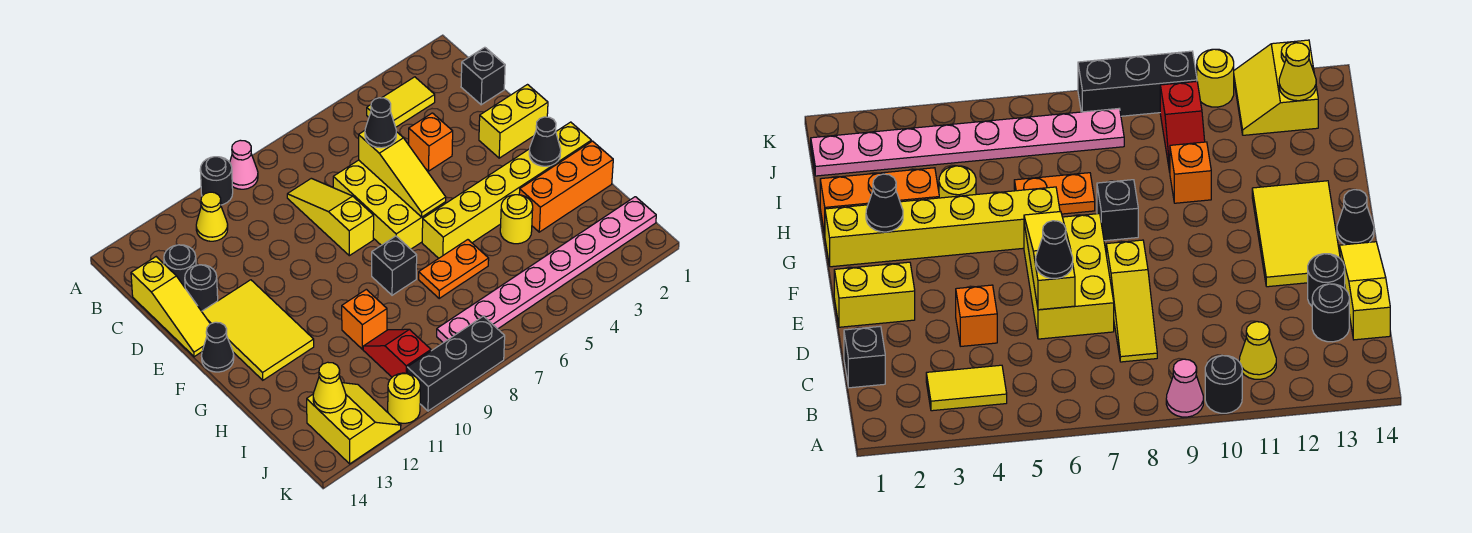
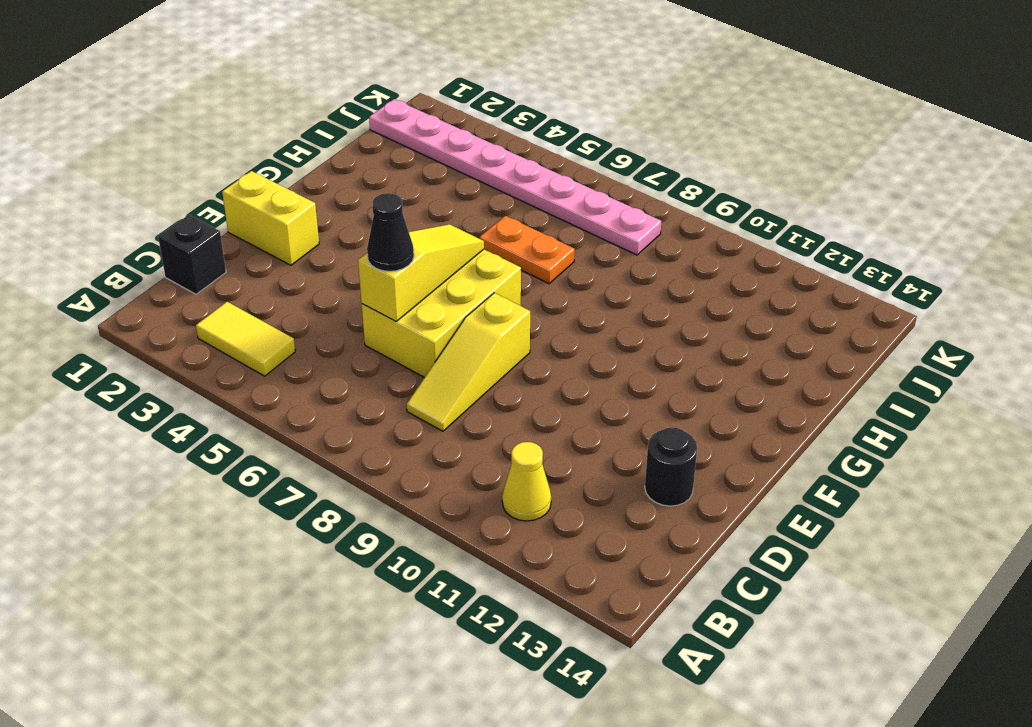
none -> pink cone A9 level 1
none -> black round brick A10 level 1
none -> black round brick C13 level 1

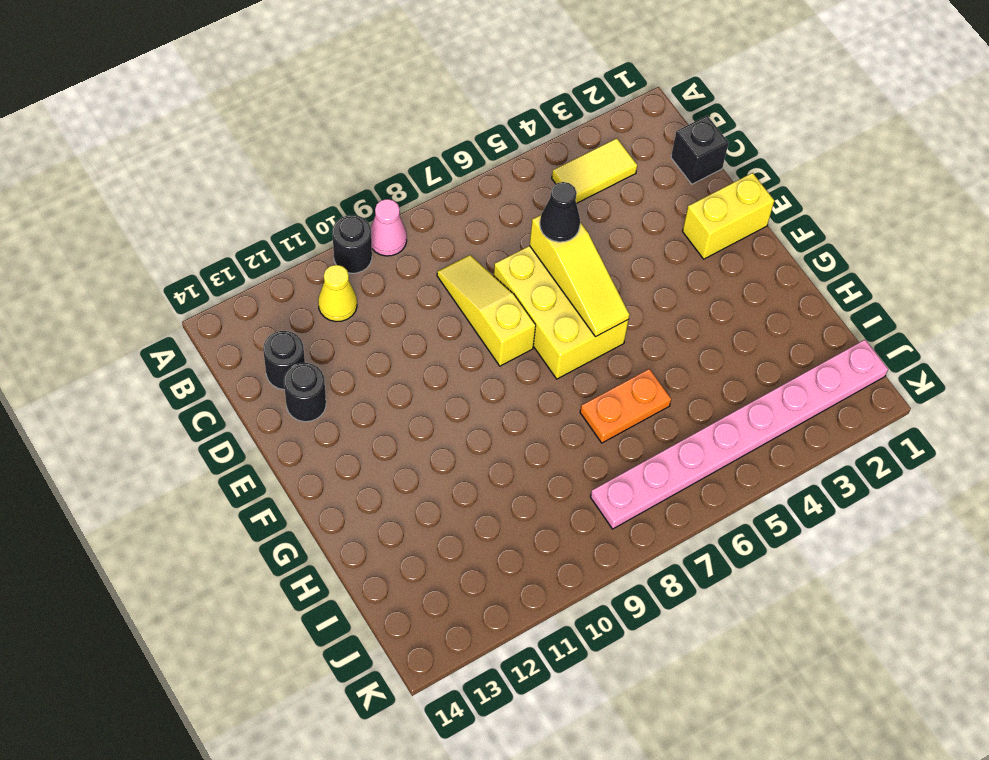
none -> yellow slope C14:E14 level 1 top C
none -> orange brick D4 level 1
none -> yellow tile E12:G13 level 1

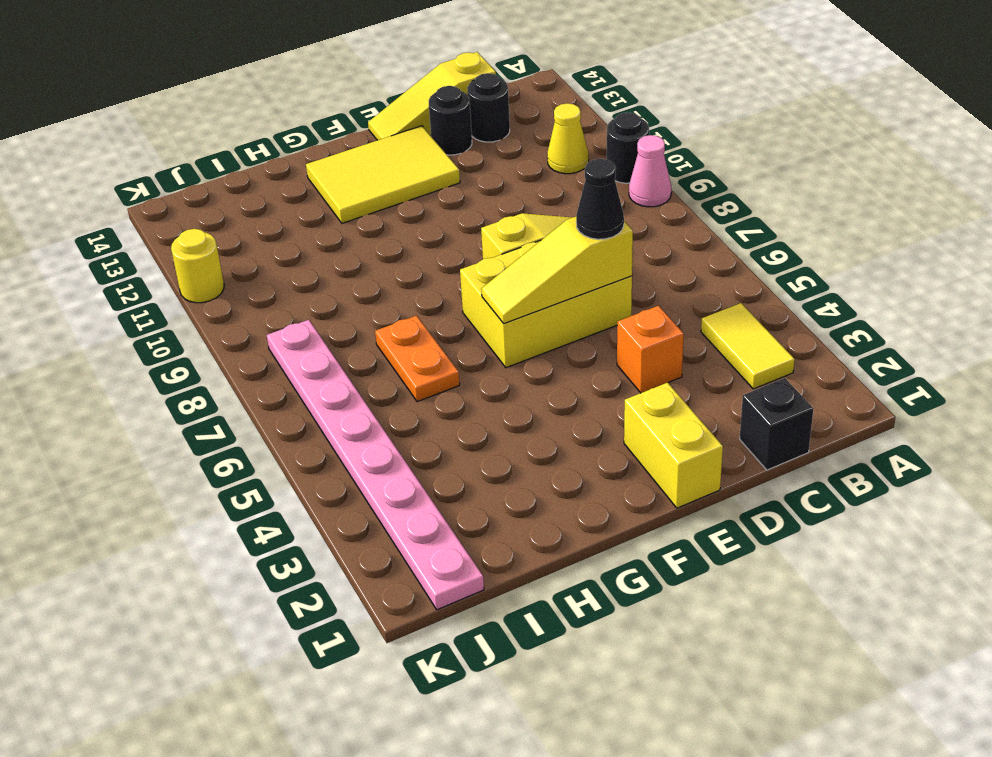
none -> black cone F14 level 1
none -> yellow brick G1:G6 level 1
none -> black brick G8 level 1

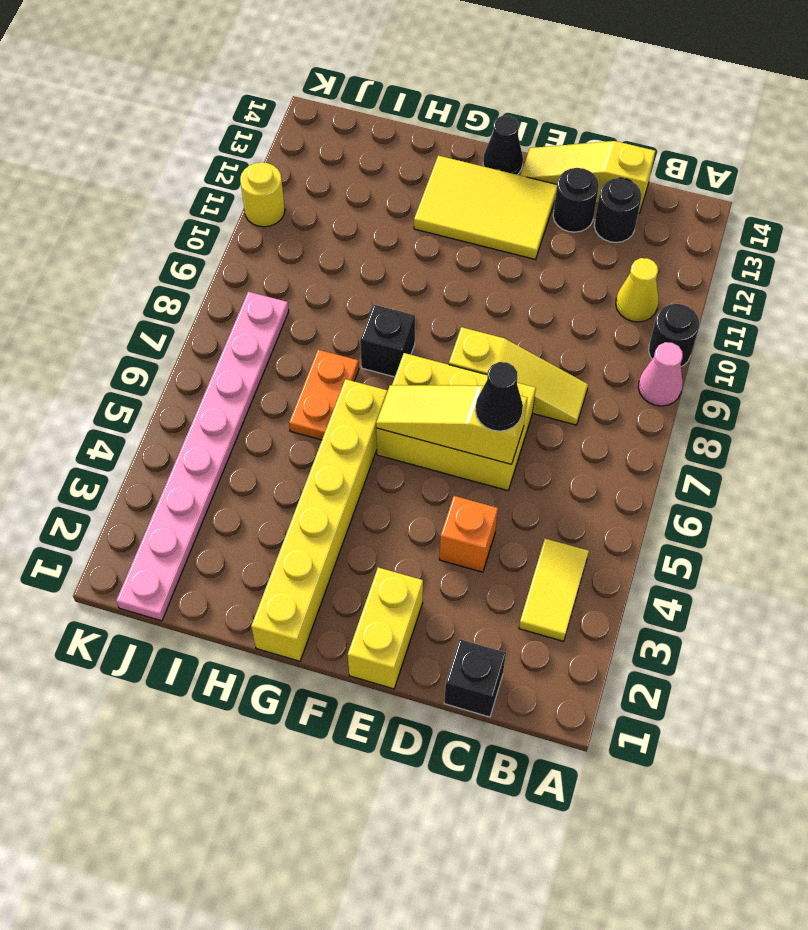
none -> orange brick H1:H3 level 1
none -> yellow round brick H4 level 1
none -> orange brick H10 level 1

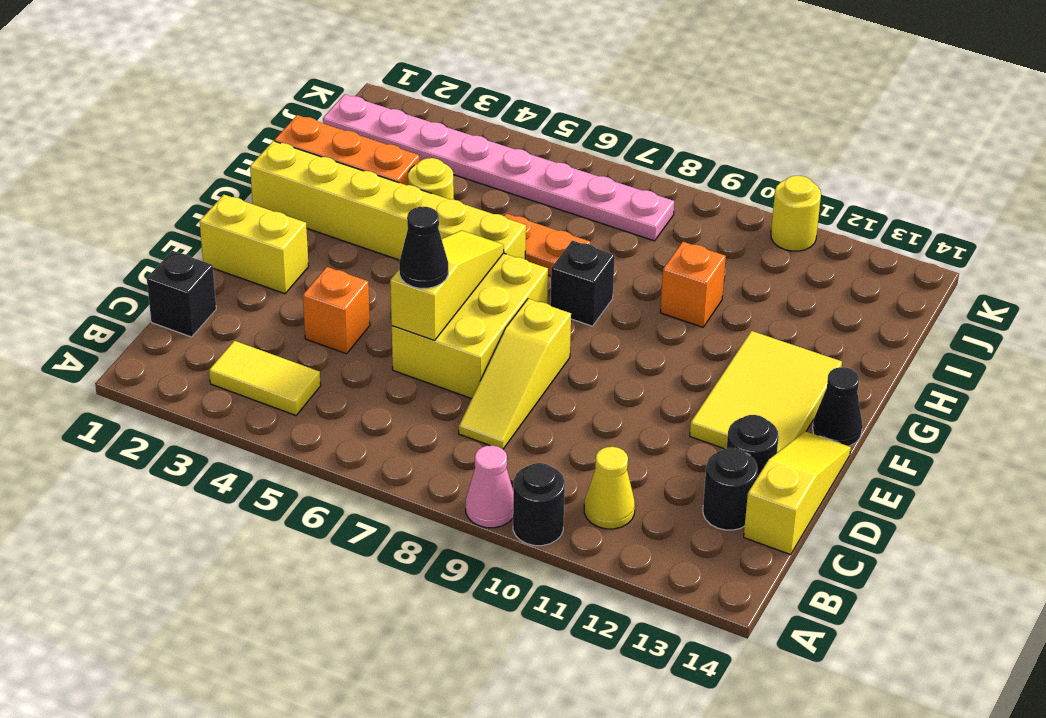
none -> red slope I10:J10 level 1 top J
none -> yellow slope J12:K13 level 1 top 13
none -> black brick K8:K10 level 1

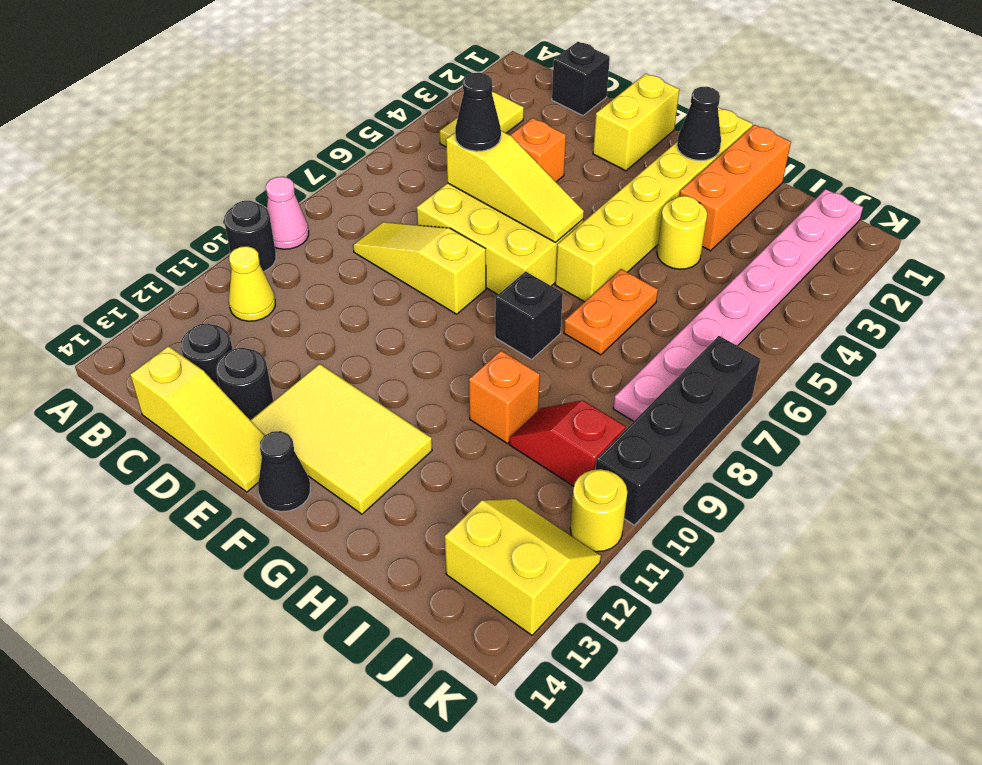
black brick K7:K10 level 1 -> black brick K8:K10 level 1
none -> yellow cone J13 level 2

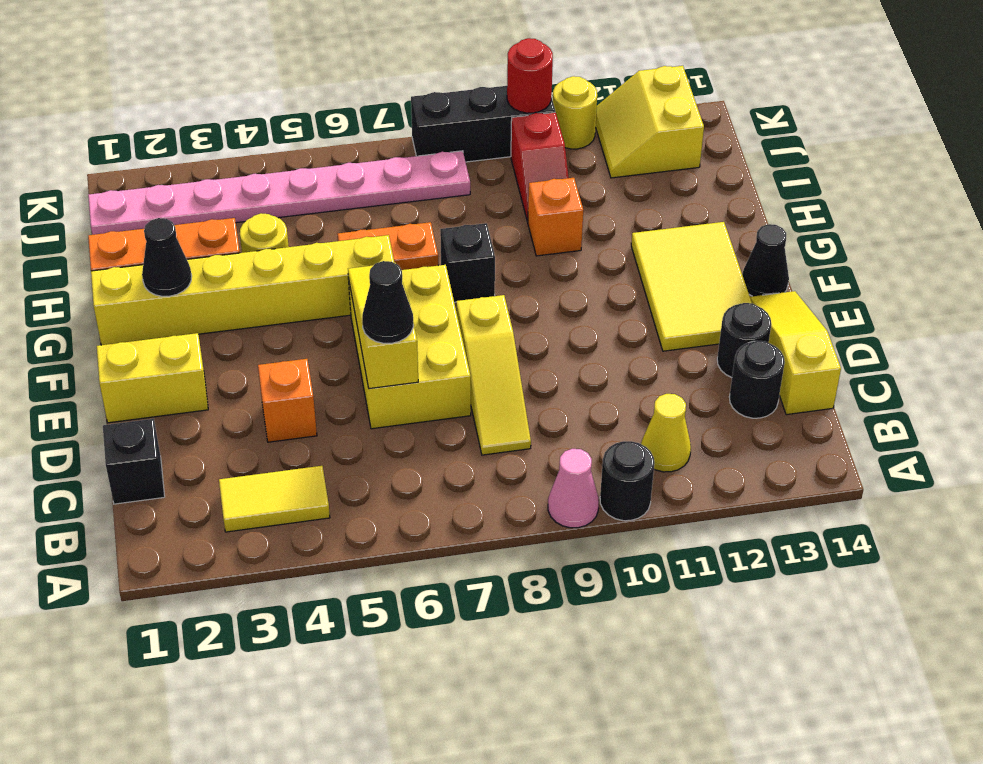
red round brick K10 level 2 -> none
none -> yellow cone J13 level 2

